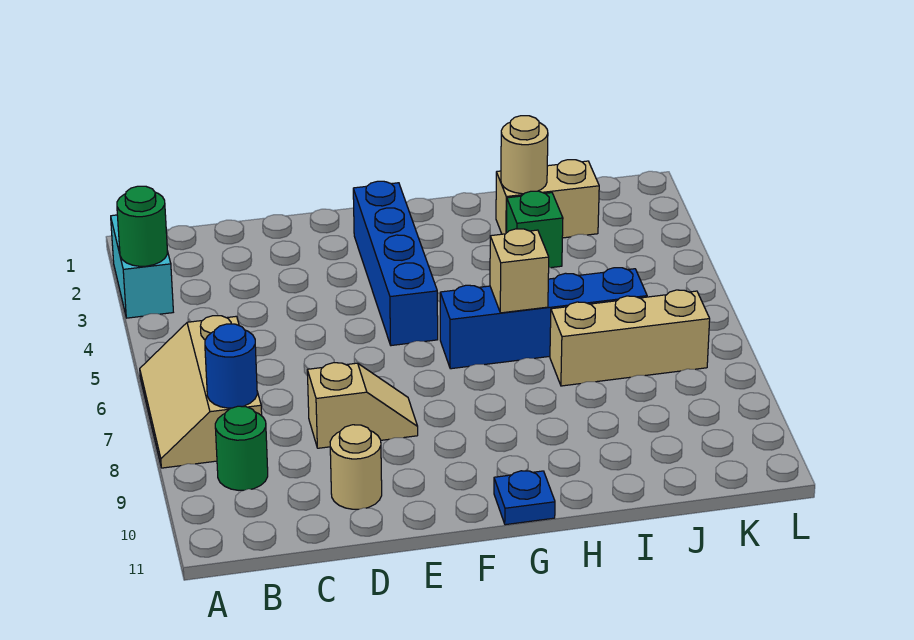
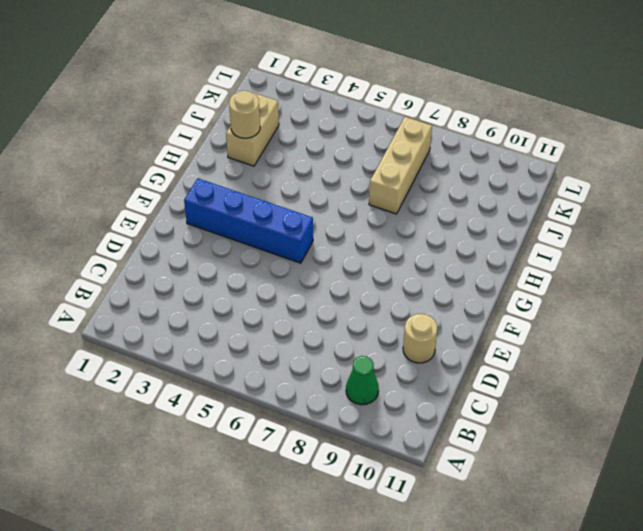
green cone B9 level 1 -> green round brick B9 level 1
none -> cyan brick A2:A3 level 1
none -> tan slope A6:B8 level 1 top B
none -> tan slope D8:E8 level 1 top D

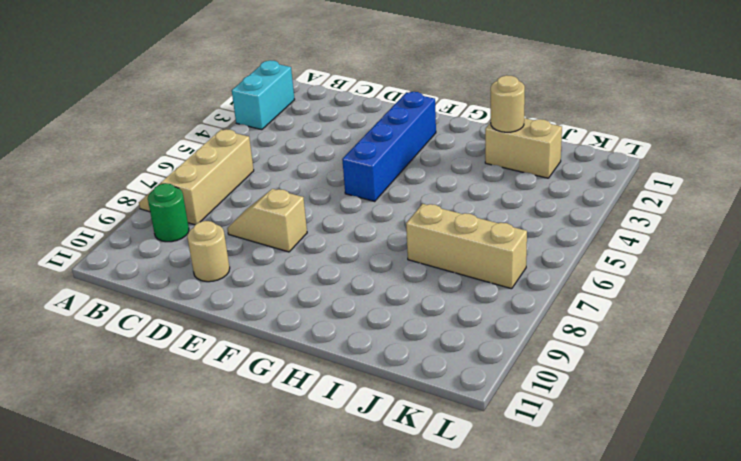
tan slope D8:E8 level 1 top E -> tan slope D8:E8 level 1 top D
none -> blue brick G6:J6 level 1
none -> blue plate G11 level 1
none -> green brick I3 level 1

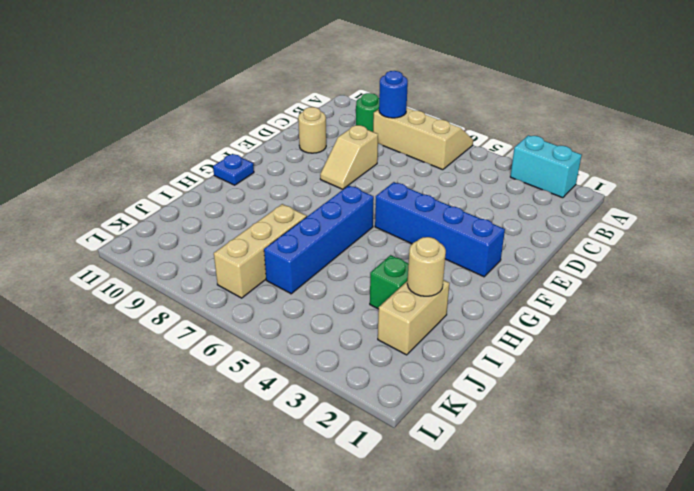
none -> green round brick A3 level 2
none -> tan brick H6 level 2

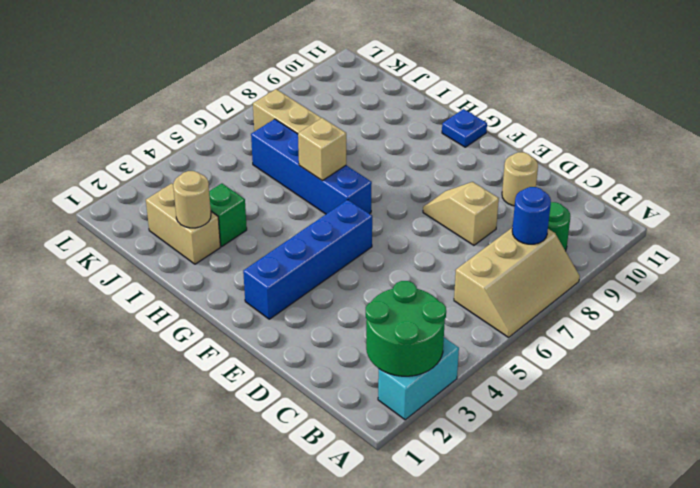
green round brick A2:B3 level 2 -> green round brick A3 level 2

